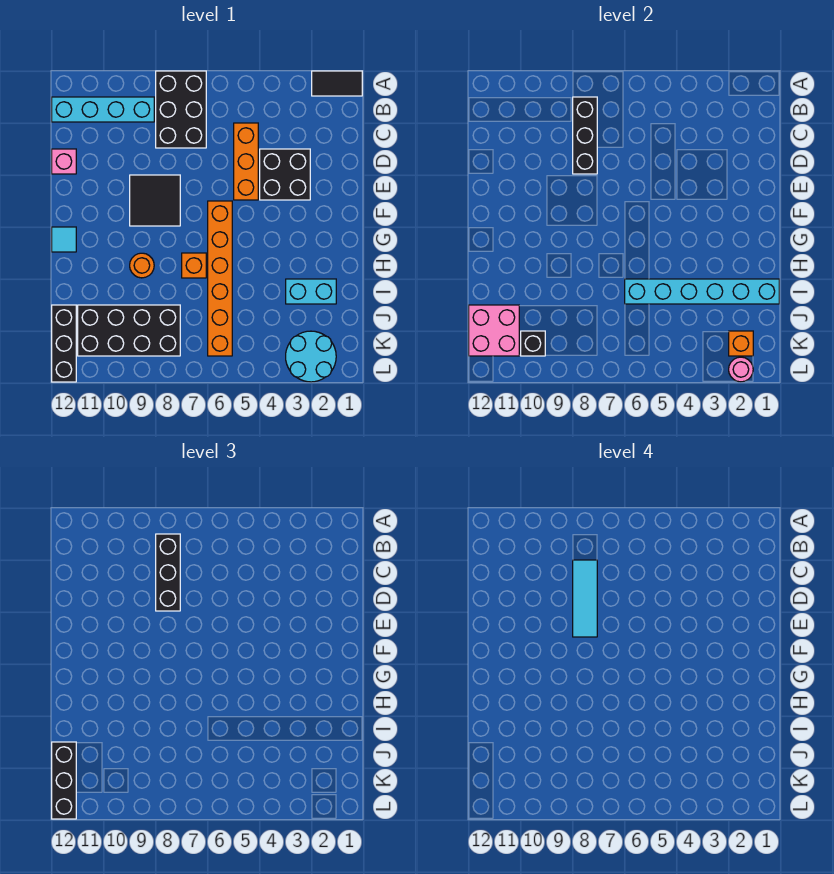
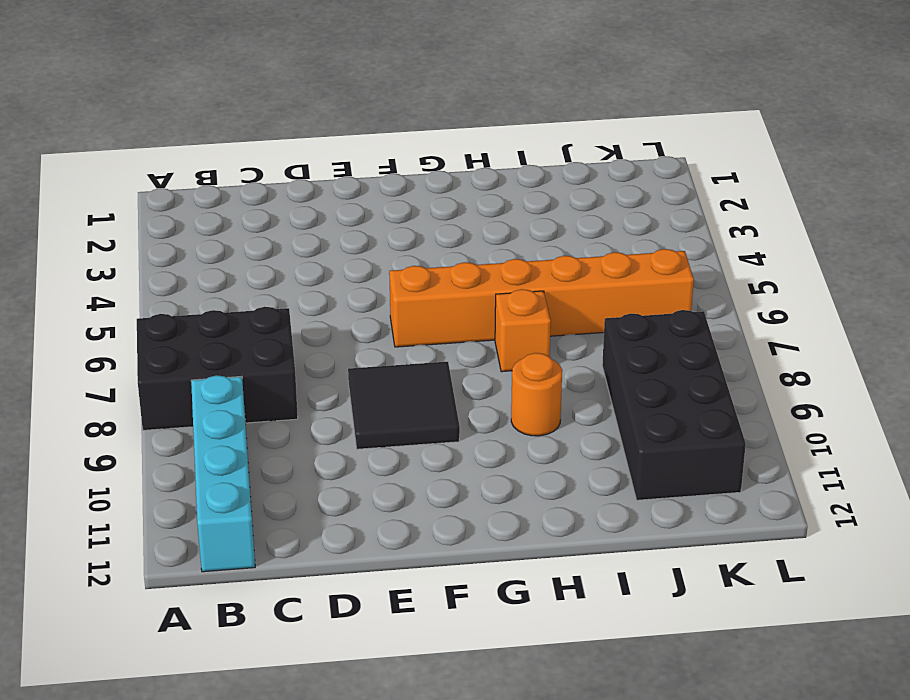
none -> black tile A1:A2 level 1
none -> orange brick C5:E5 level 1
none -> black brick D3:E4 level 1

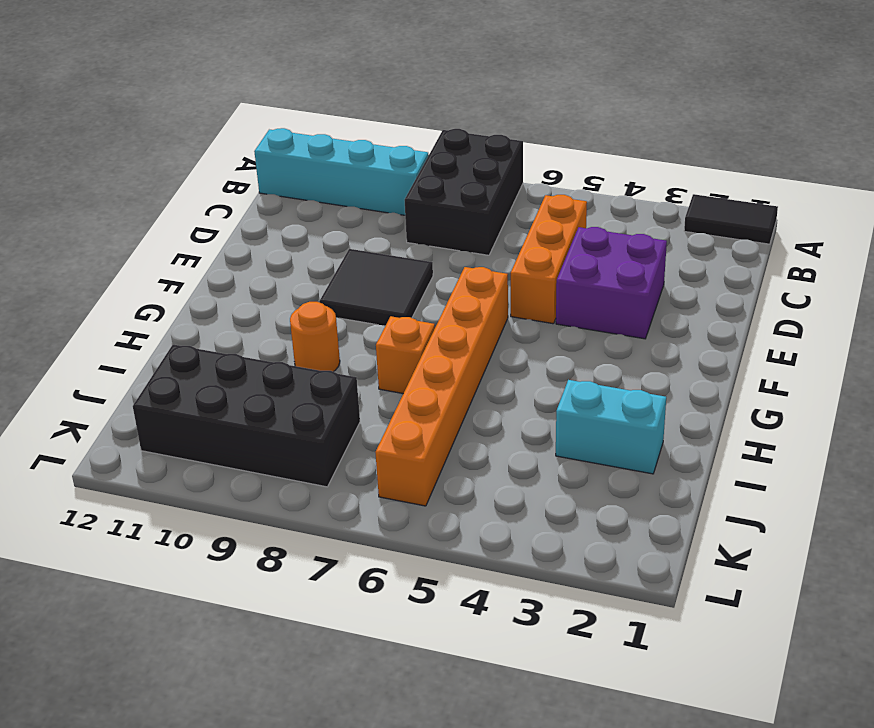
purple brick D3:E4 level 1 -> black brick D3:E4 level 1
none -> pink brick D12 level 1
none -> cyan tile G12 level 1
none -> black brick J12:L12 level 1

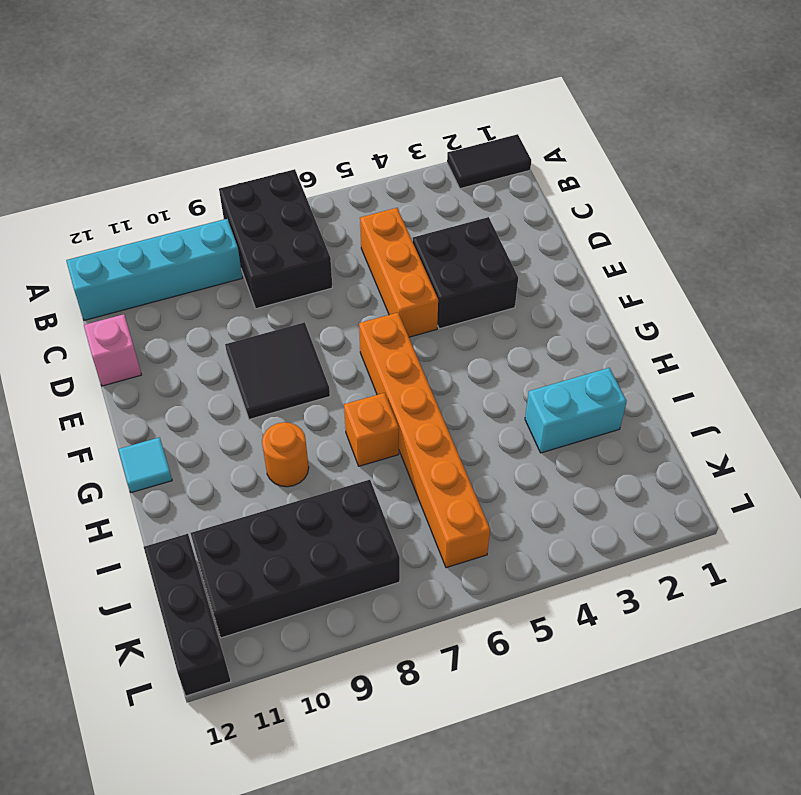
none -> cyan round brick K2:L3 level 1
none -> black brick B8:D8 level 2
none -> cyan brick I1:I6 level 2

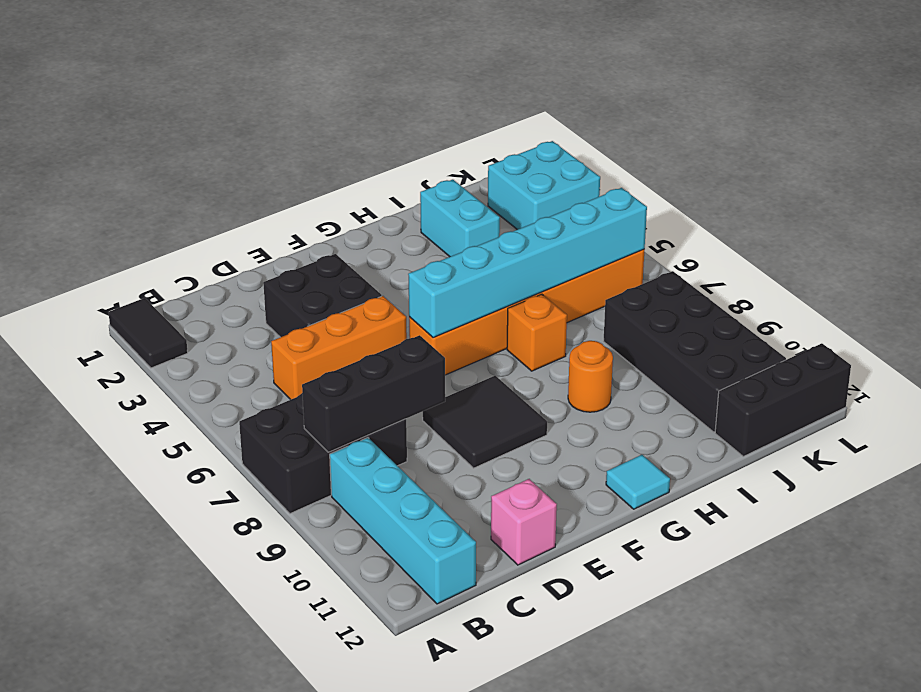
cyan brick F6:K6 level 2 -> cyan brick I1:I6 level 2
cyan brick K2:L3 level 1 -> cyan round brick K2:L3 level 1
none -> pink brick J11:K12 level 2
none -> orange brick K2 level 2
none -> black brick K10 level 2

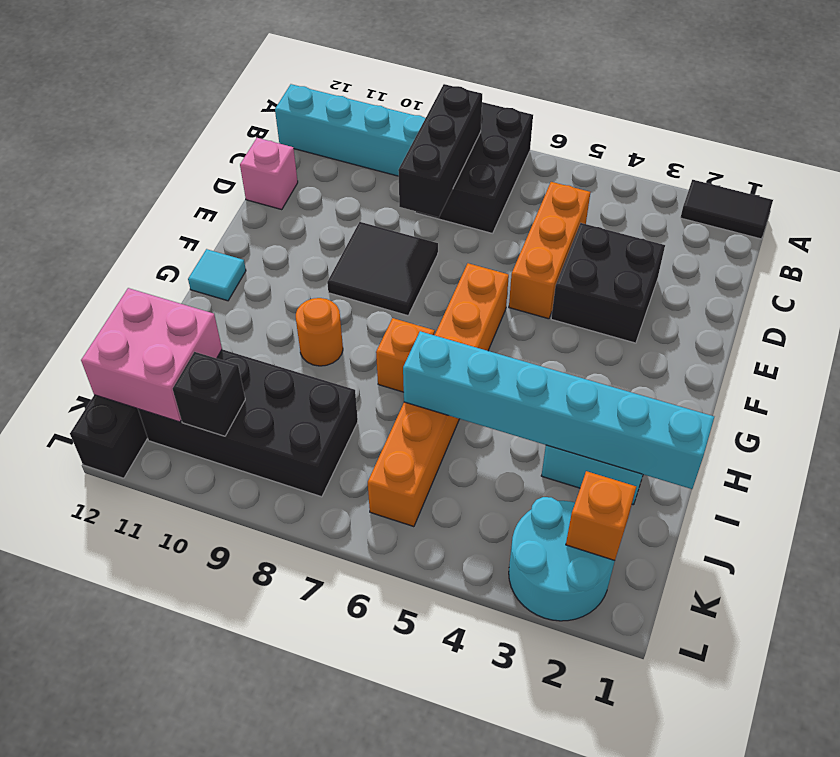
none -> pink round brick L2 level 2
none -> black brick B8:D8 level 3
none -> black brick J12:L12 level 3

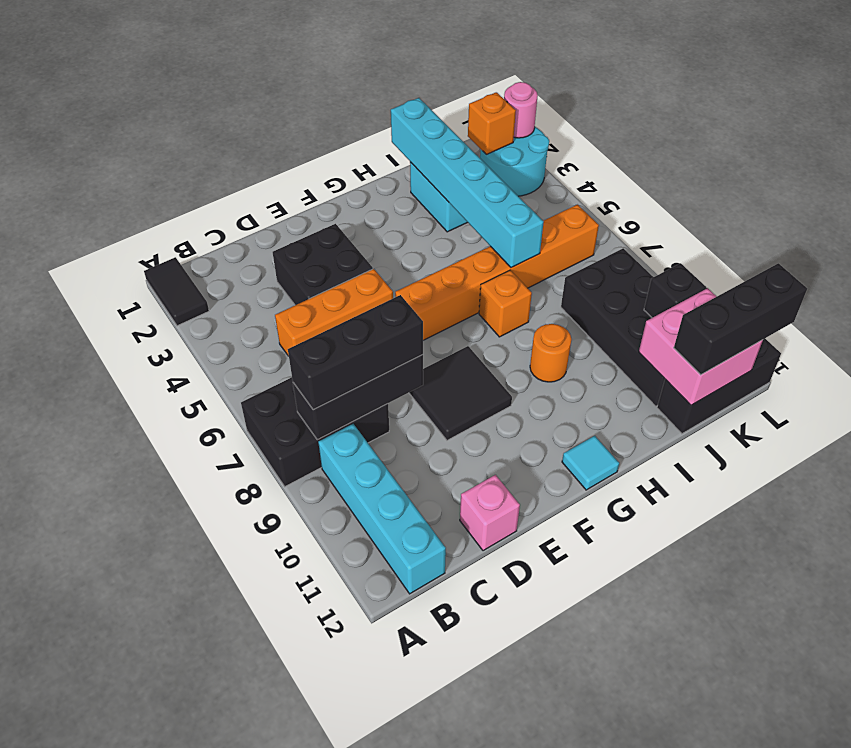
none -> cyan tile C8:E8 level 4

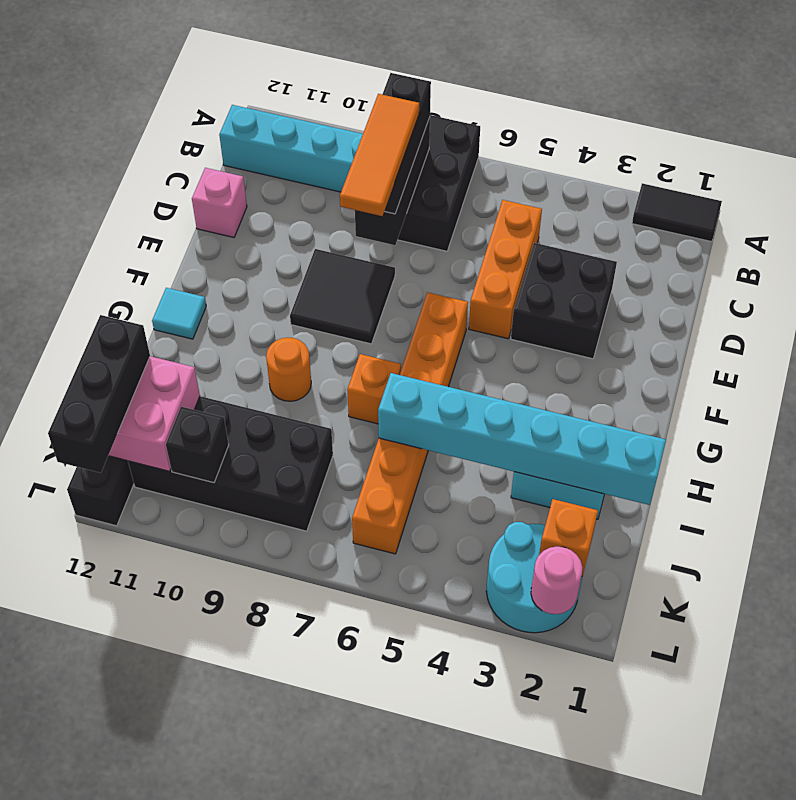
orange tile C8:E8 level 4 -> cyan tile C8:E8 level 4

